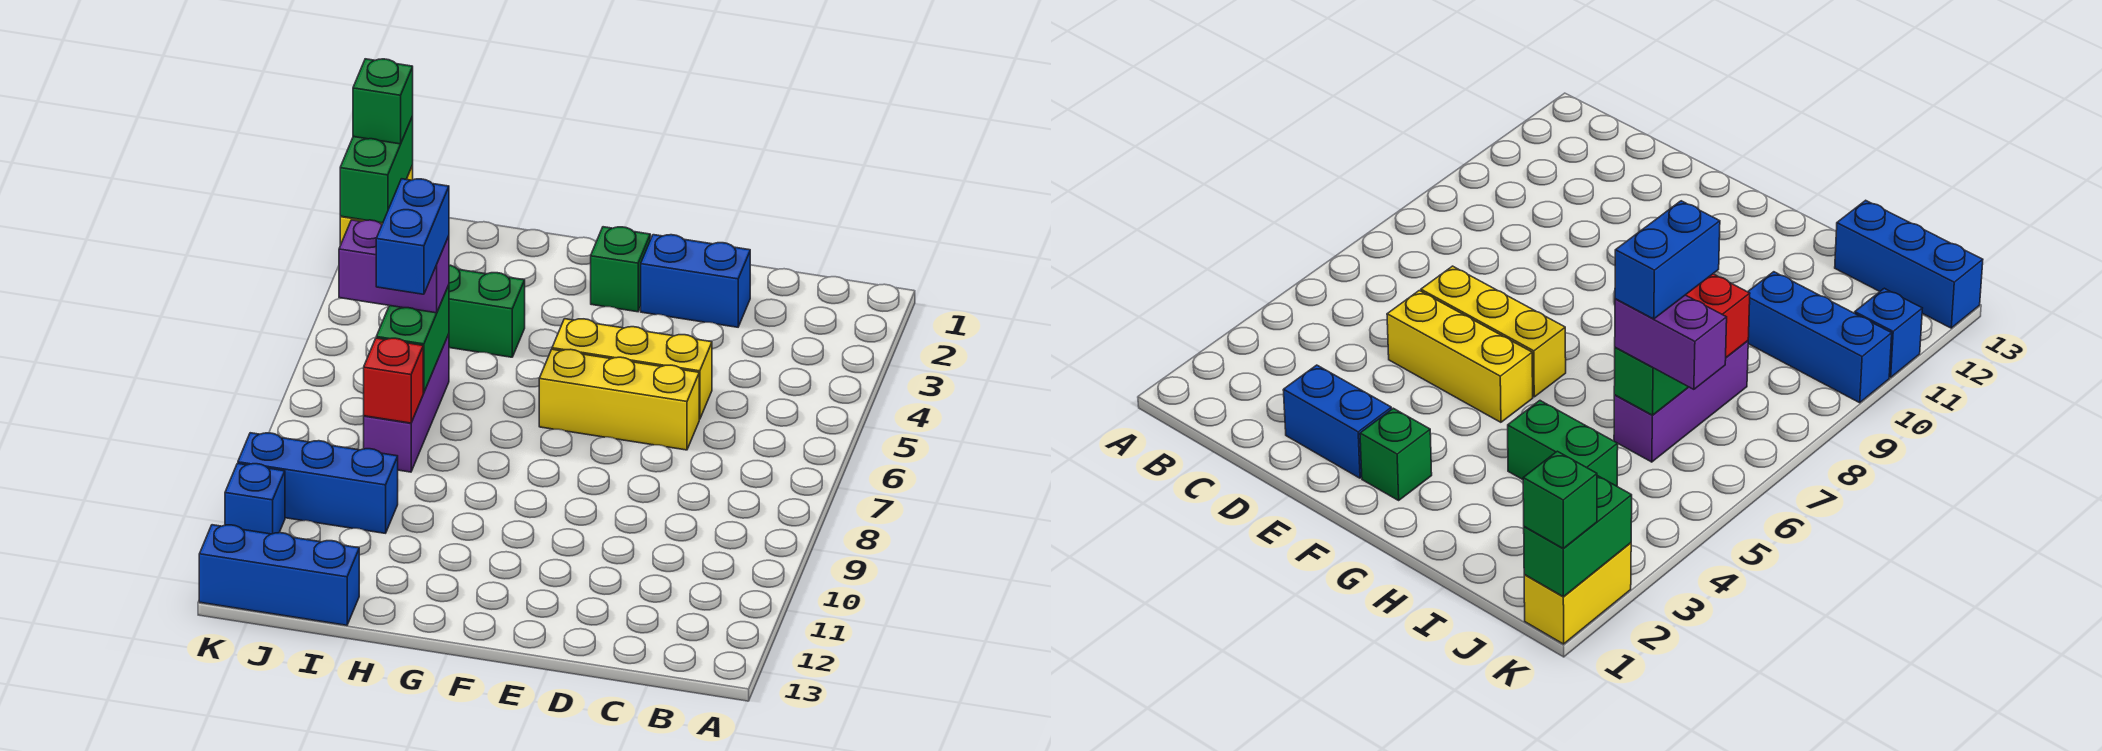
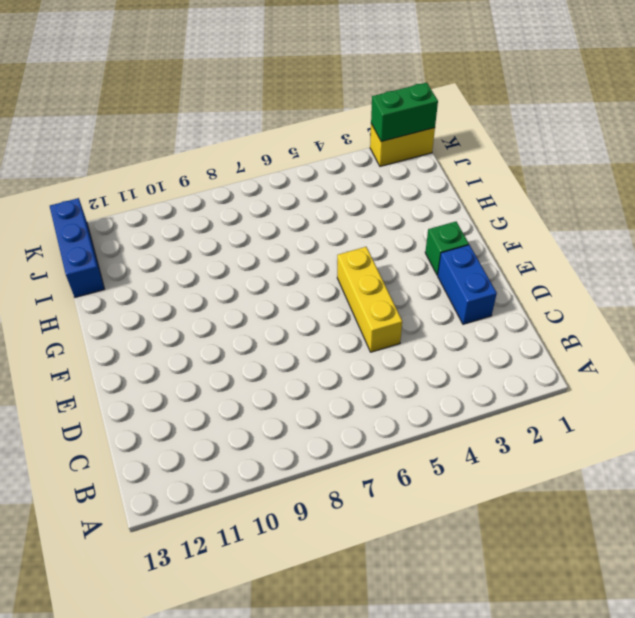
none -> yellow brick D6:F6 level 1
none -> green brick H4:I4 level 1
none -> purple brick I6:I8 level 1

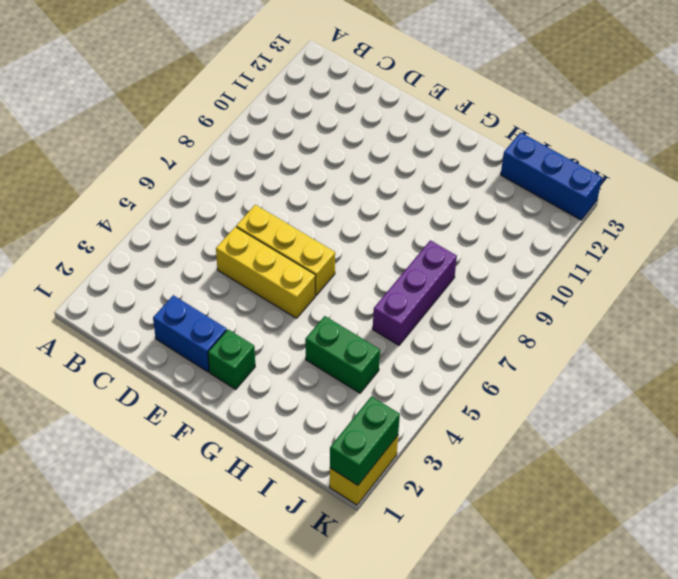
none -> blue brick I10:K10 level 1
none -> blue brick K11 level 1
none -> green brick I6:I7 level 2

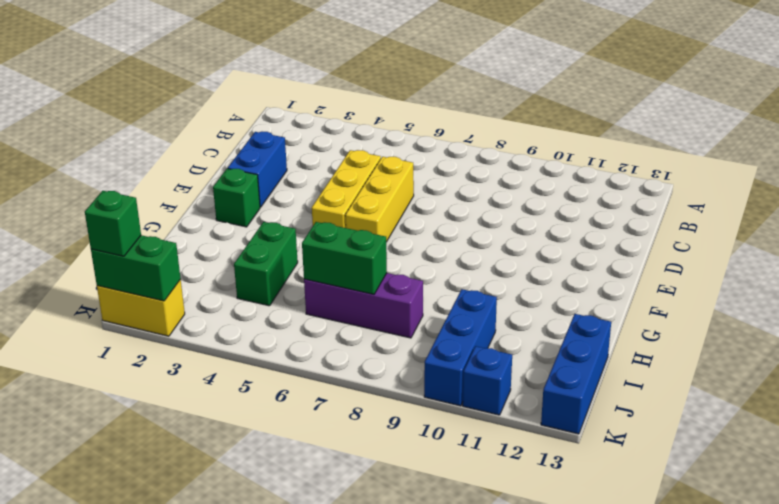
none -> red brick I8 level 2
none -> purple brick I6:J6 level 3
none -> blue brick I6:I7 level 4

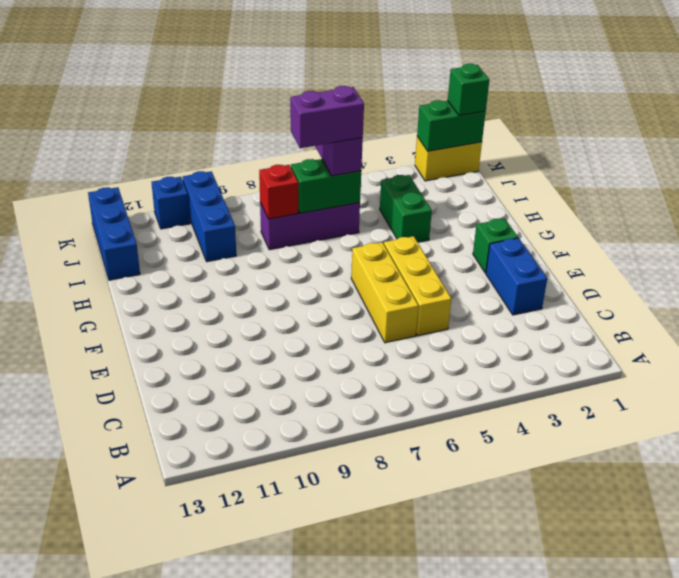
purple brick I6:I7 level 4 -> blue brick I6:I7 level 4

